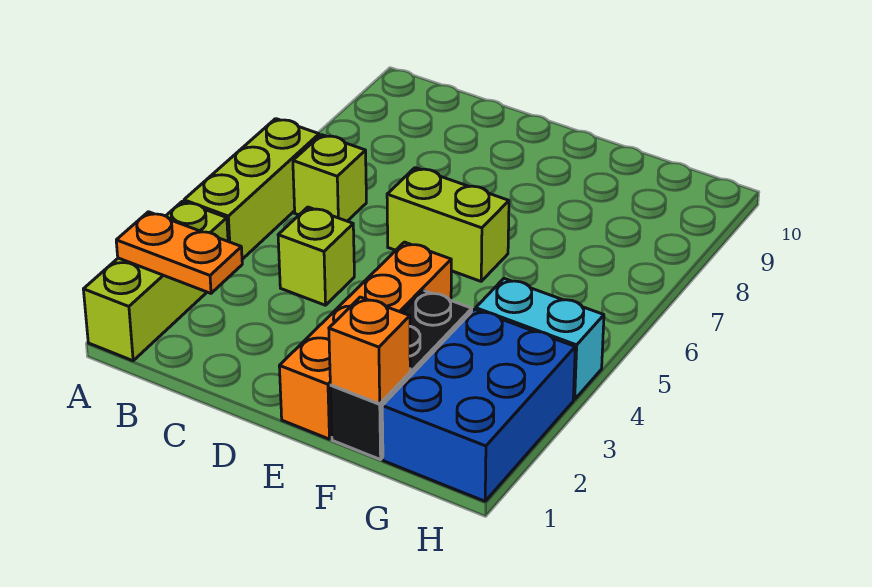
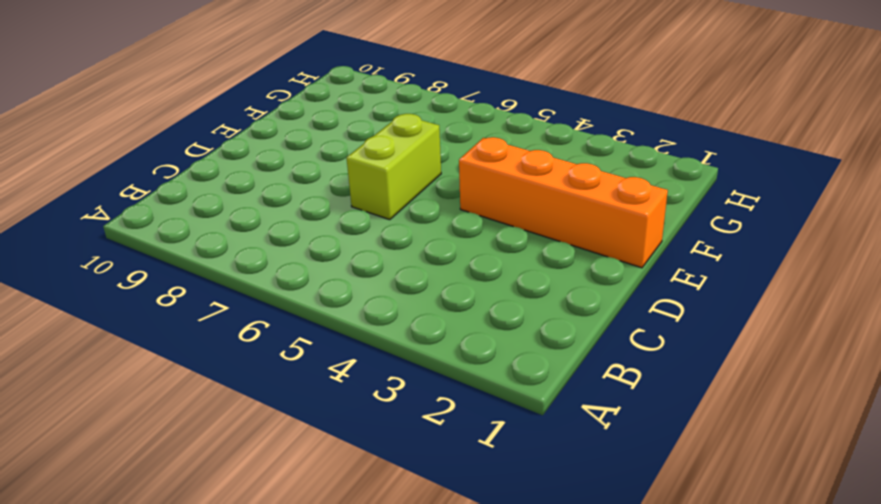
none -> lime brick A1:A3 level 1
none -> lime brick A4:A6 level 1

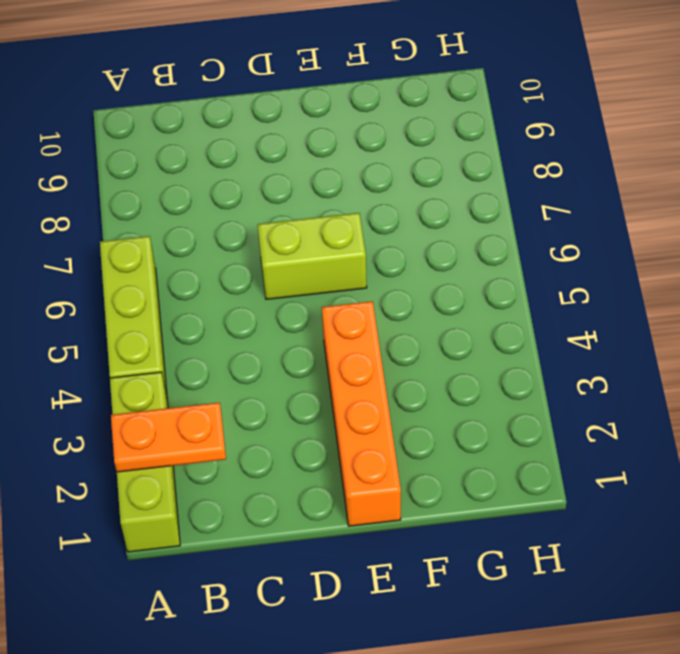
none -> lime brick B6 level 1
none -> lime brick C4 level 1

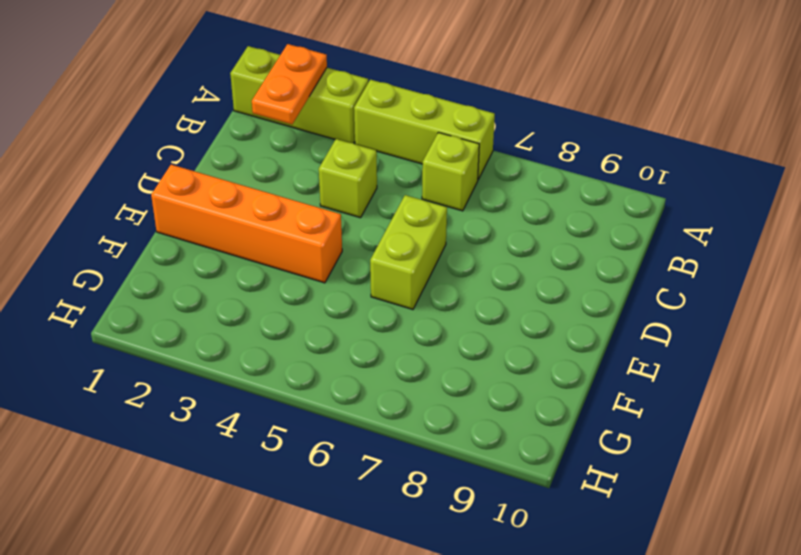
none -> black brick F1:F3 level 1
none -> blue brick G1:H3 level 1

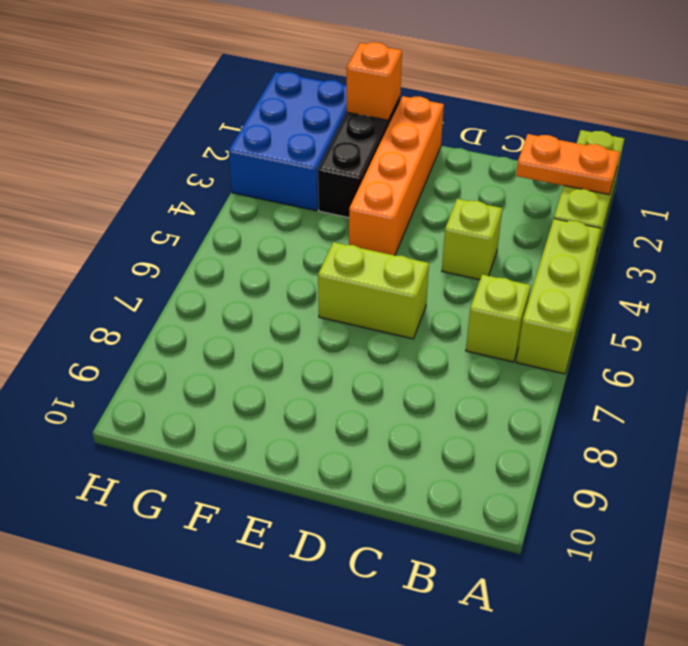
none -> cyan brick G4:H4 level 1

